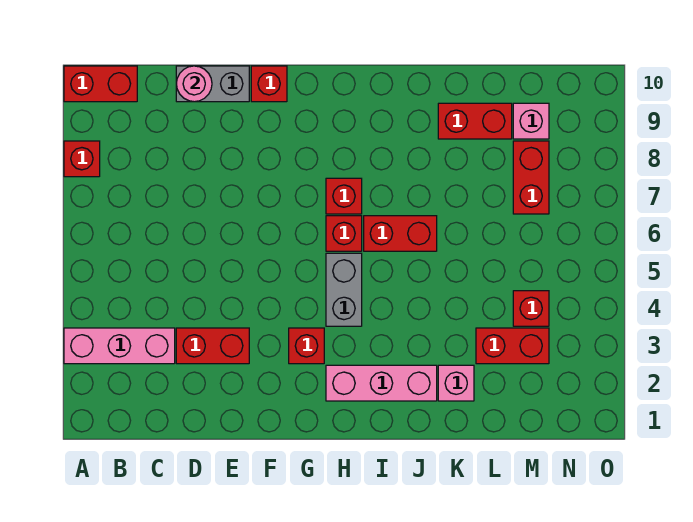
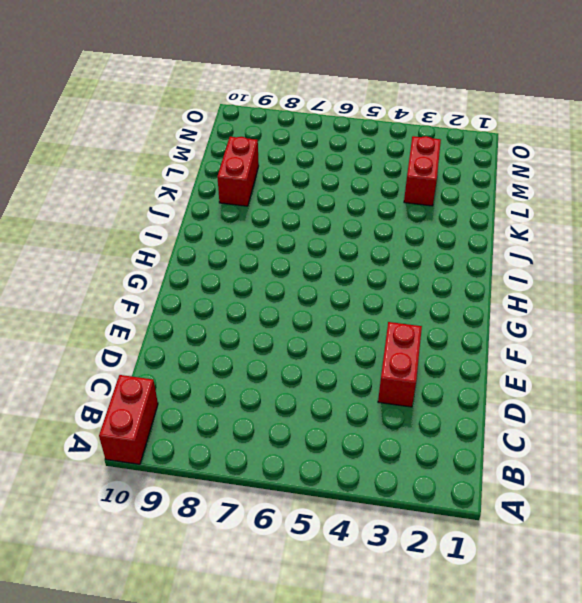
none -> pink brick A3:C3 level 1
none -> red brick A8 level 1
none -> grey brick D10:E10 level 1

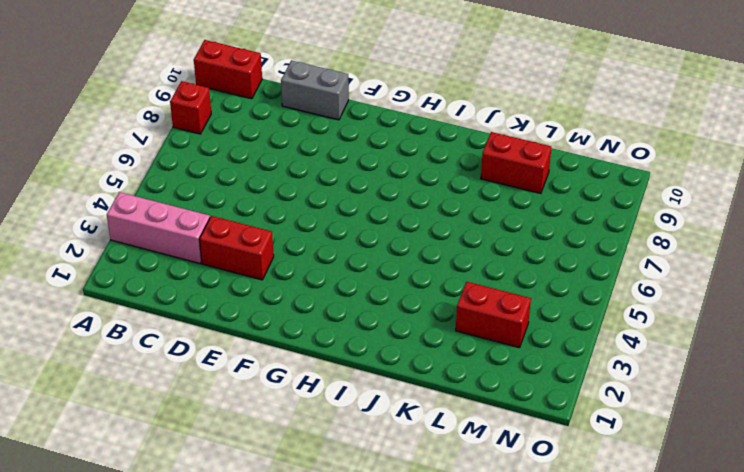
none -> red brick F10 level 1
none -> red brick G3 level 1
none -> pink brick H2:J2 level 1

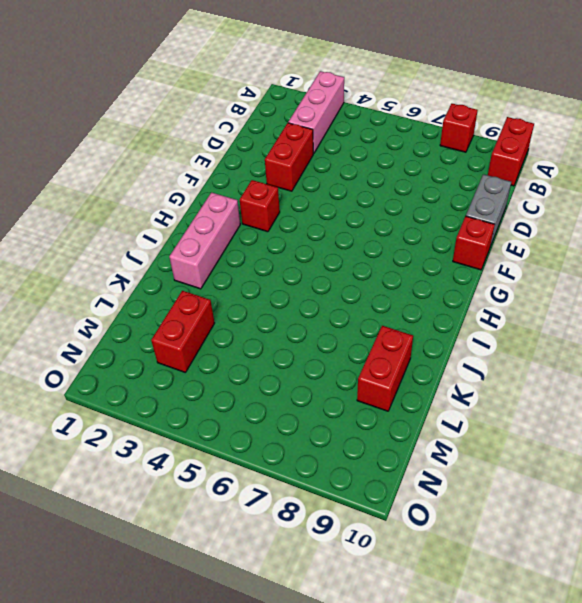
none -> grey brick H4:H5 level 1
none -> red brick H6 level 1
none -> red brick H7 level 1

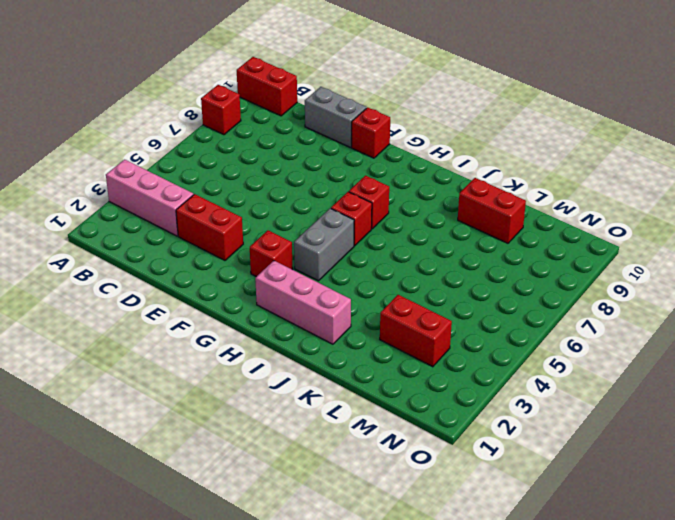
none -> red brick I6:J6 level 1
none -> pink brick K2 level 1
none -> red brick M4 level 1

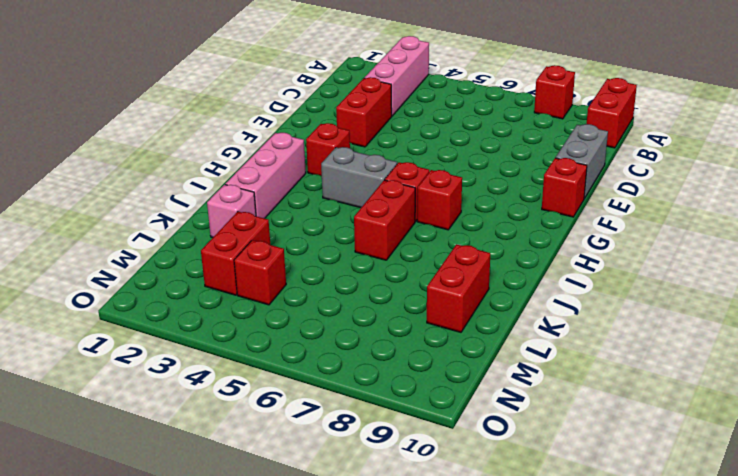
none -> red brick M7:M8 level 1
none -> pink brick M9 level 1
none -> pink round brick D10 level 2

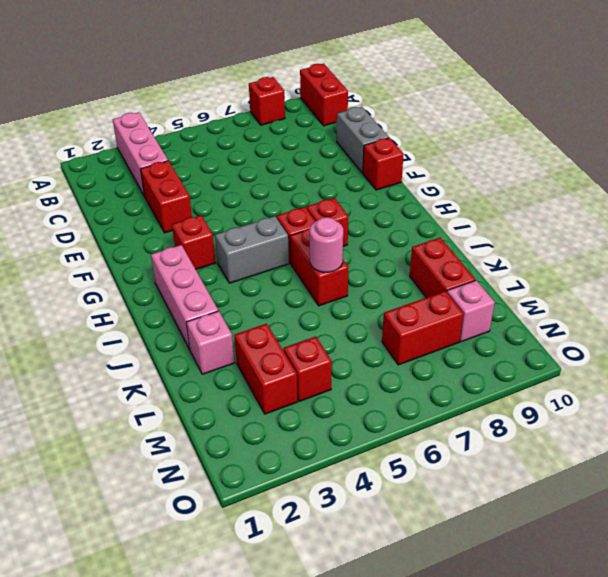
pink round brick J6 level 2 -> pink round brick D10 level 2

